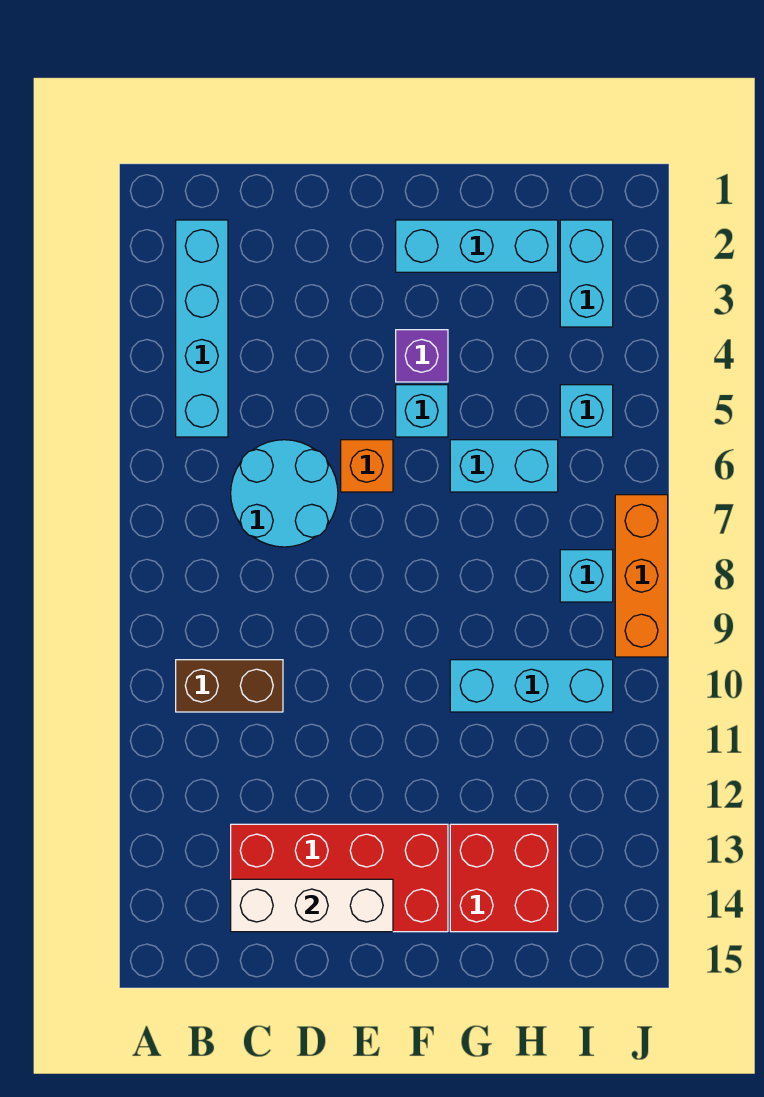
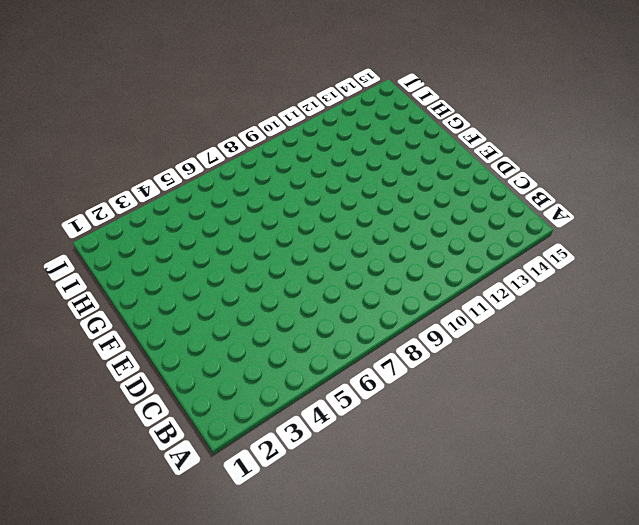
none -> cyan brick B2:B5 level 1
none -> brown brick B10:C10 level 1
none -> cyan round brick C6:D7 level 1

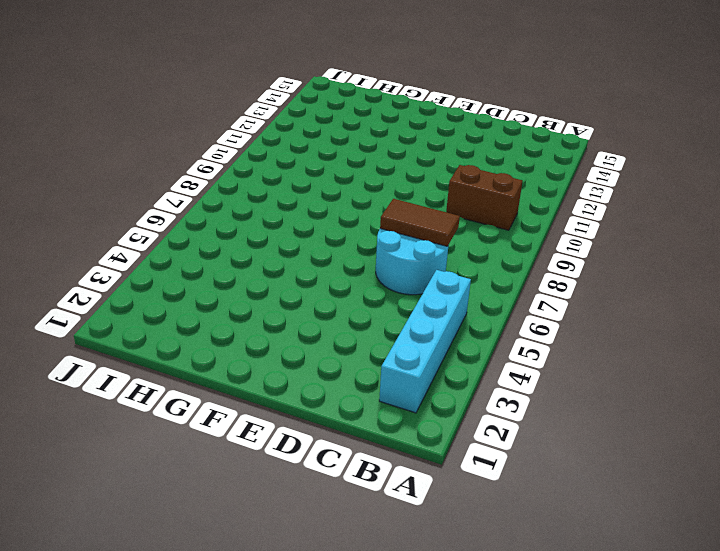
brown tile C7:D7 level 2 -> none
none -> red brick C13:F14 level 1
none -> orange brick E6 level 1
none -> cyan brick F2:H2 level 1

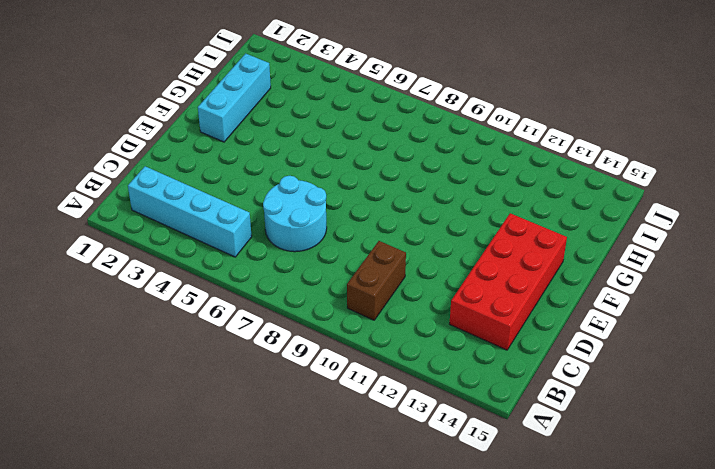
none -> orange brick E6 level 1
none -> purple brick F4 level 1
none -> cyan brick F5 level 1

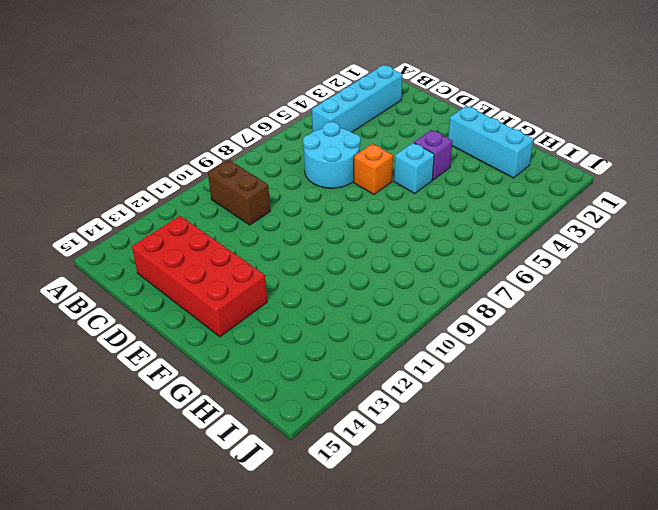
none -> cyan brick G6:H6 level 1
none -> cyan brick G10:I10 level 1
none -> red brick G13:H14 level 1

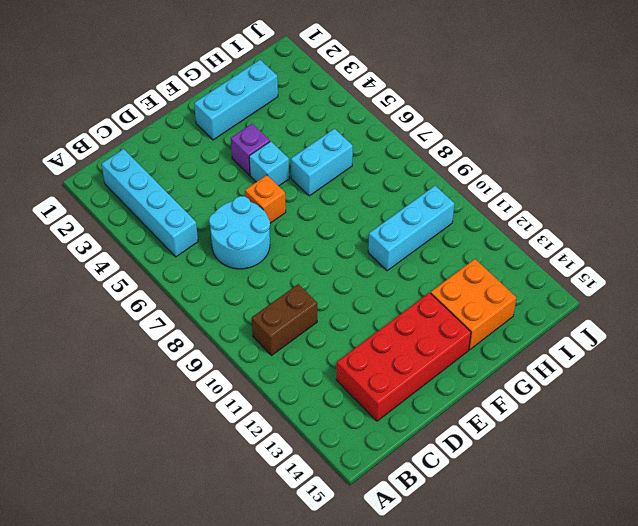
orange brick G13:H14 level 1 -> red brick G13:H14 level 1
none -> cyan brick I2:I3 level 1
none -> cyan brick I5 level 1
none -> cyan brick I8 level 1

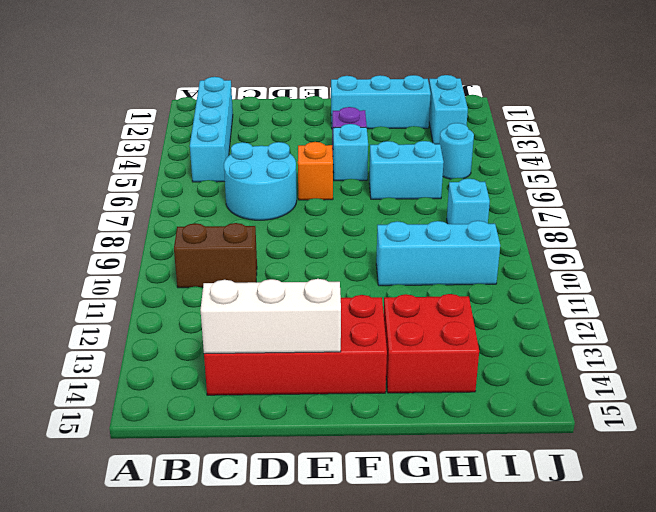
cyan round brick I5 level 1 -> cyan brick I5 level 1
none -> orange brick J7:J9 level 1

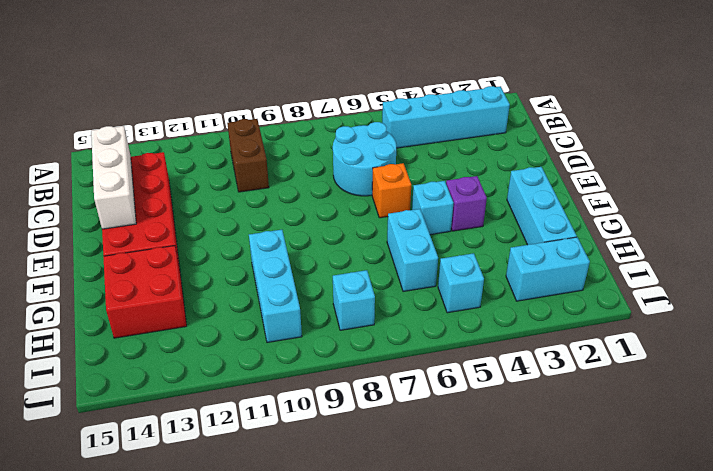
none -> orange brick J7:J9 level 1

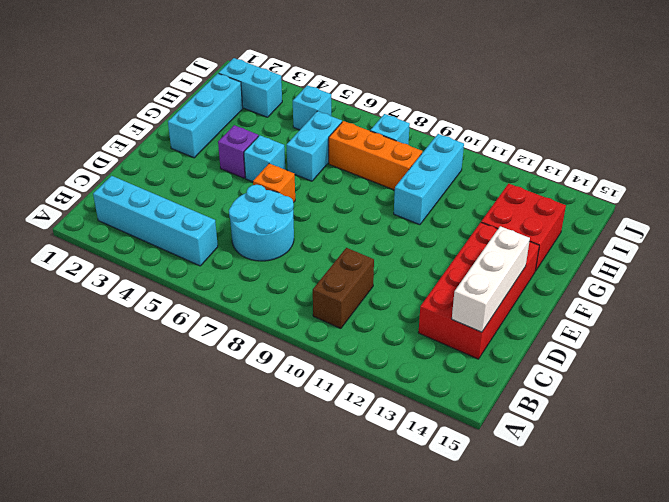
orange brick H7:H9 level 1 -> orange brick J7:J9 level 1

